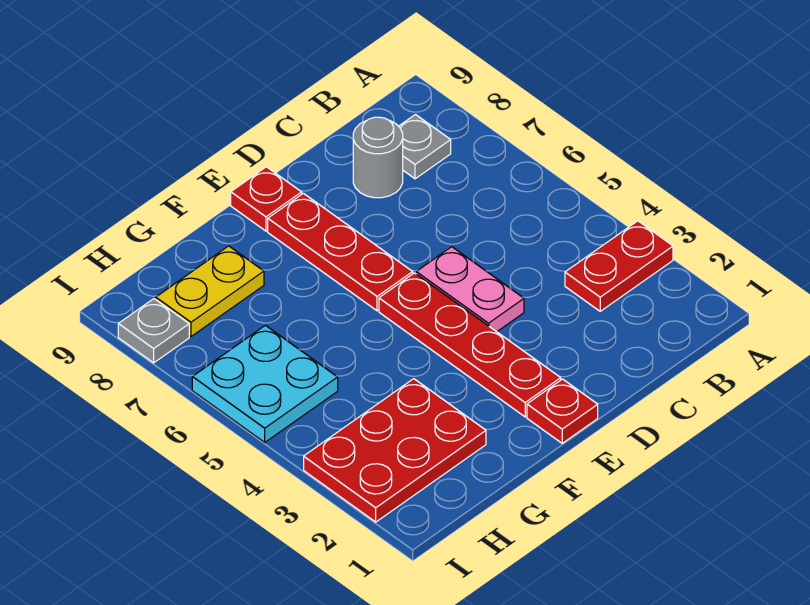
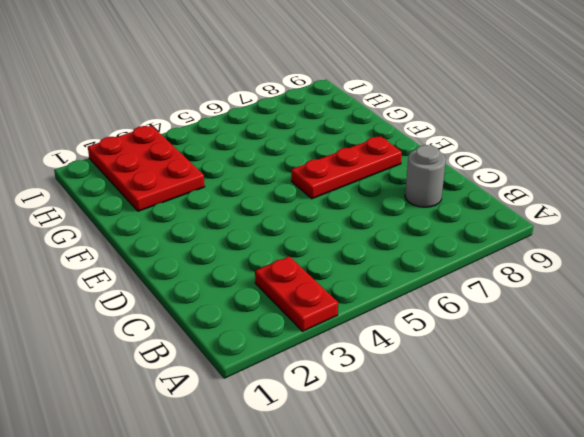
none -> grey plate B8 level 1
none -> pink plate D4:D5 level 1
none -> red plate E1 level 1

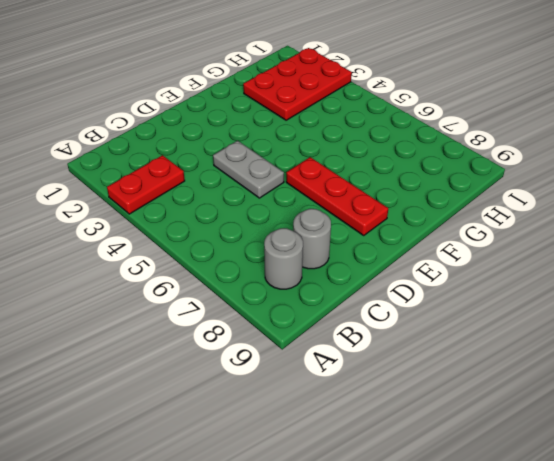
grey round brick B8 level 1 -> grey plate B8 level 1
grey plate D4:D5 level 1 -> pink plate D4:D5 level 1
none -> red plate E1 level 1
none -> red plate E2:E5 level 1
none -> red plate E9 level 1

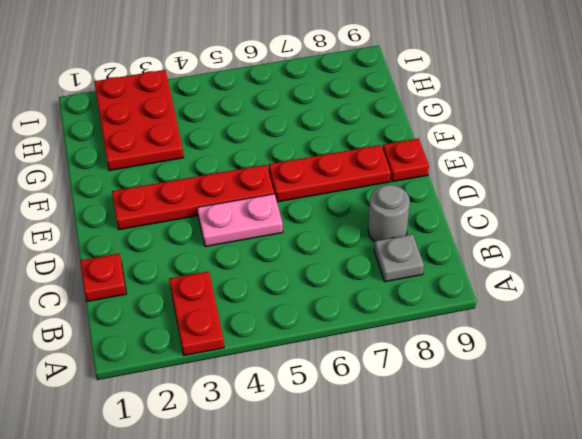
red plate C1 level 1 -> red plate E1 level 1
none -> yellow plate G8:H8 level 1
none -> cyan plate H5:I6 level 1
none -> grey plate I8 level 1

